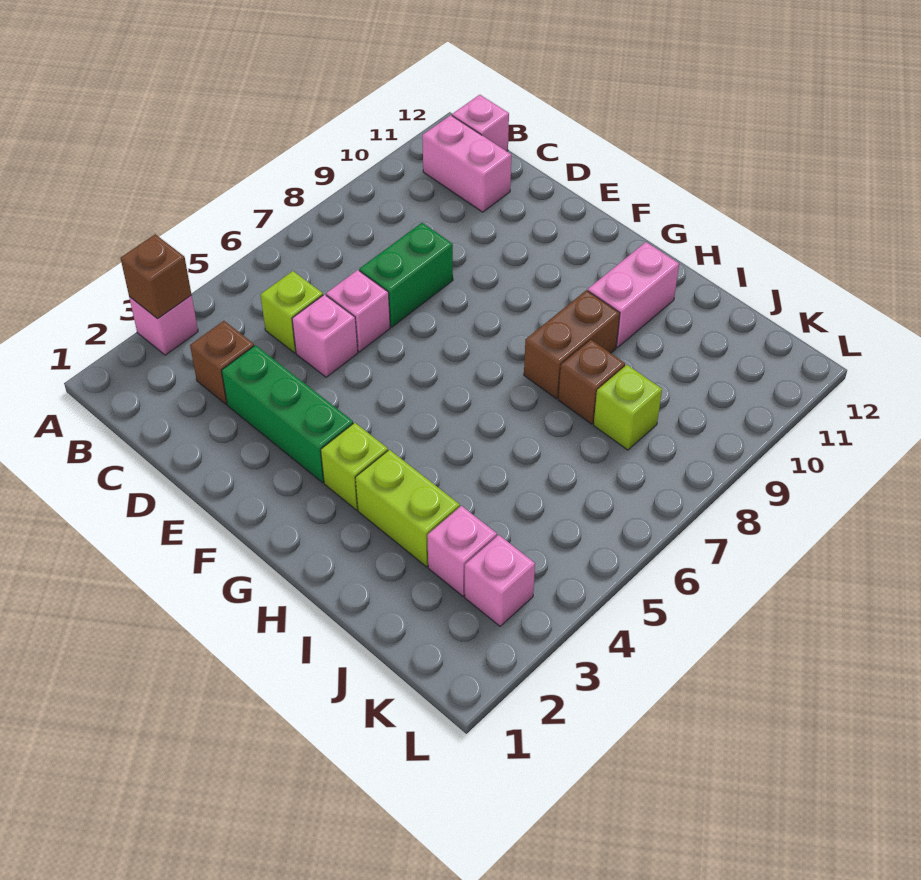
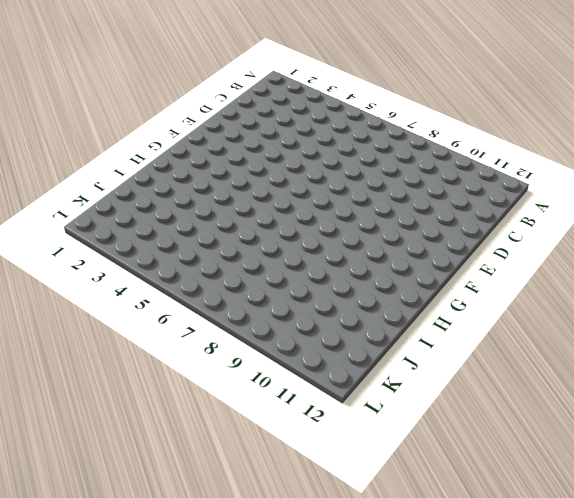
none -> pink brick A3 level 1
none -> pink brick B11:C11 level 1
none -> pink brick B12 level 1

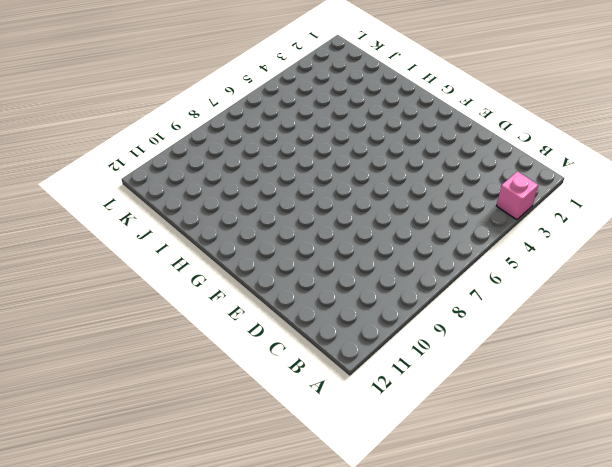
none -> pink brick B11:C11 level 1
none -> pink brick B12 level 1
none -> brown brick C3 level 1

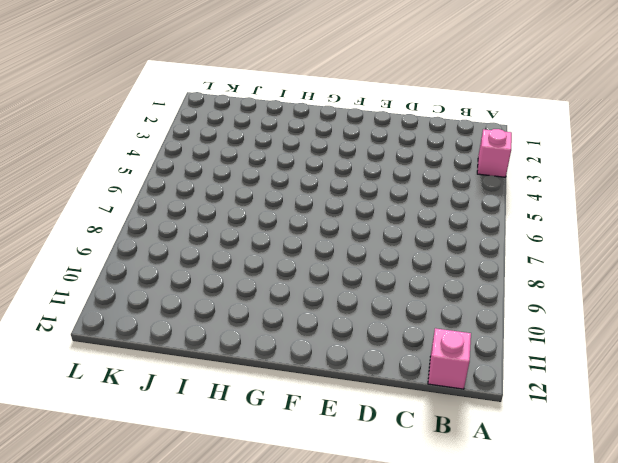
none -> pink brick B11:C11 level 1
none -> brown brick C3 level 1
none -> lime brick C5 level 1

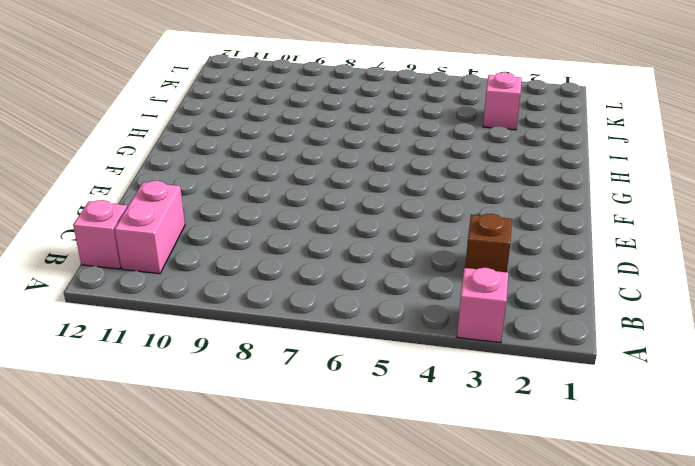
none -> lime brick C5 level 1
none -> green brick D3:F3 level 1
none -> pink brick D5 level 1

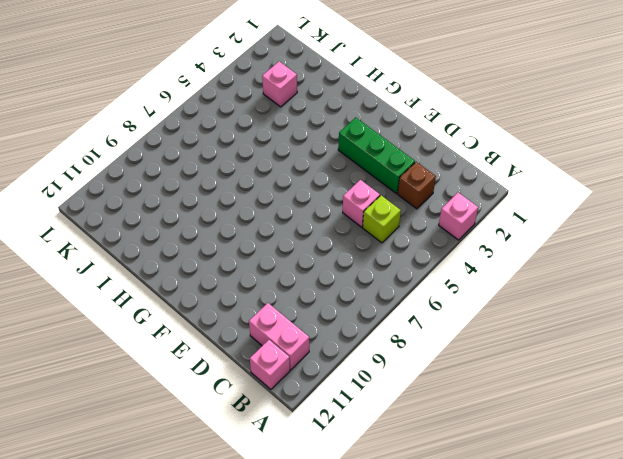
none -> pink brick D6 level 1
none -> green brick D7:D8 level 1
none -> lime brick G3 level 1

